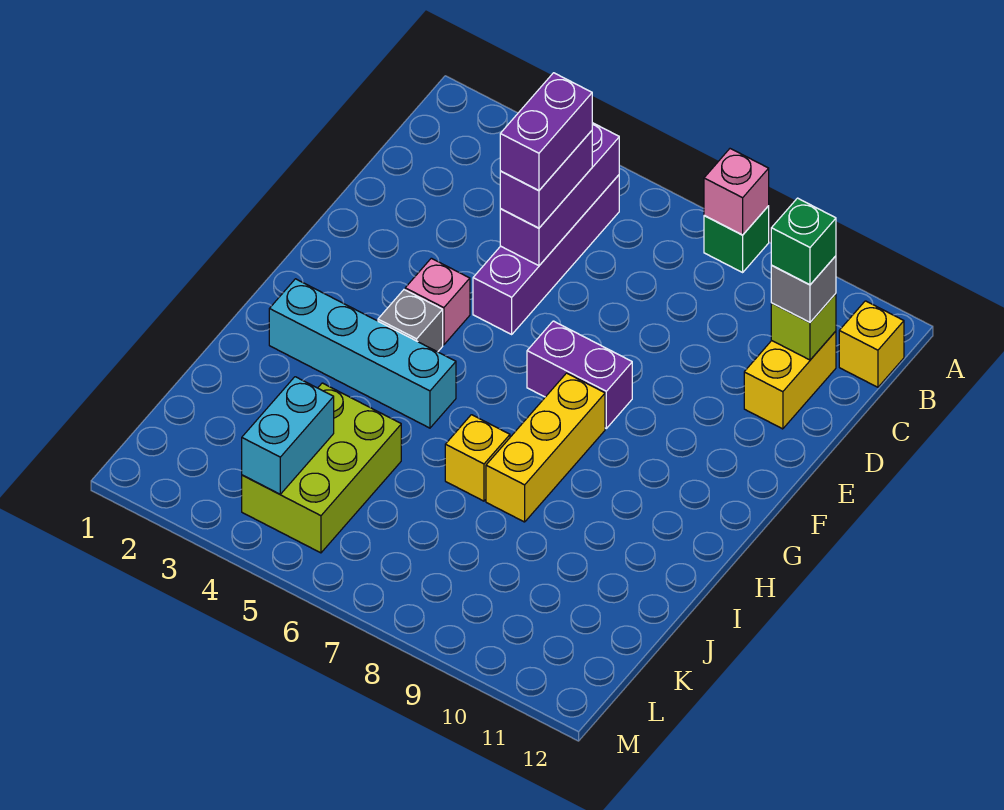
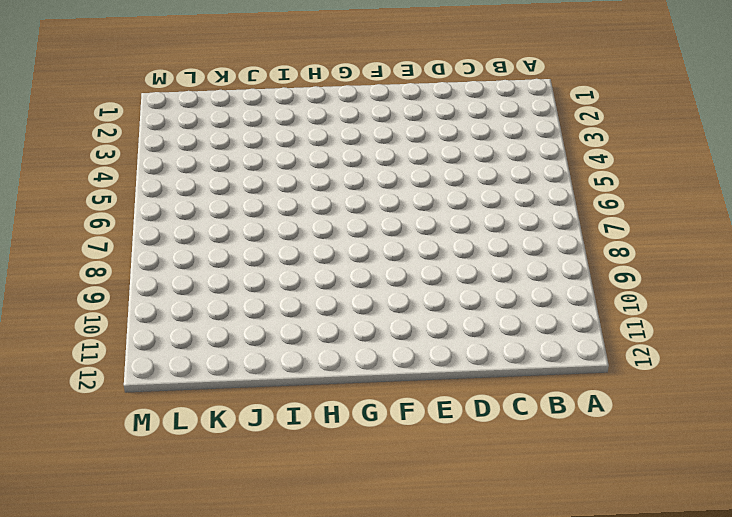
none -> green brick A8 level 1
none -> purple brick B5:E5 level 1
none -> yellow brick B12 level 1

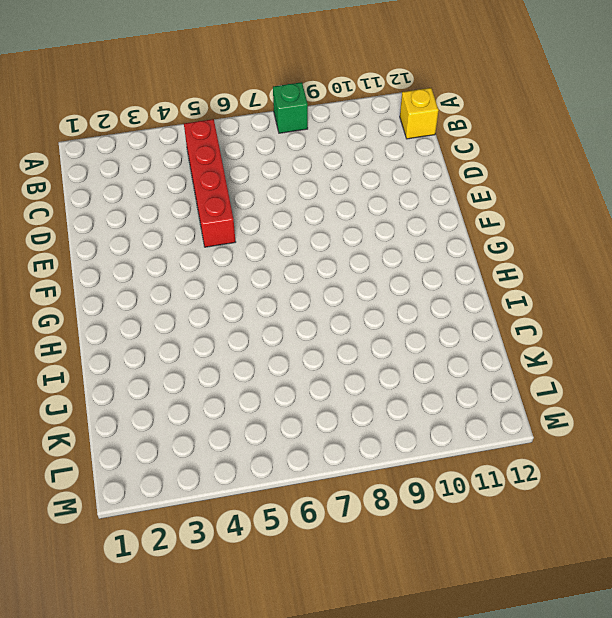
red brick B5:E5 level 1 -> purple brick B5:E5 level 1
none -> yellow brick C11:D11 level 1
none -> pink brick F4 level 1
none -> purple brick F7:F8 level 1

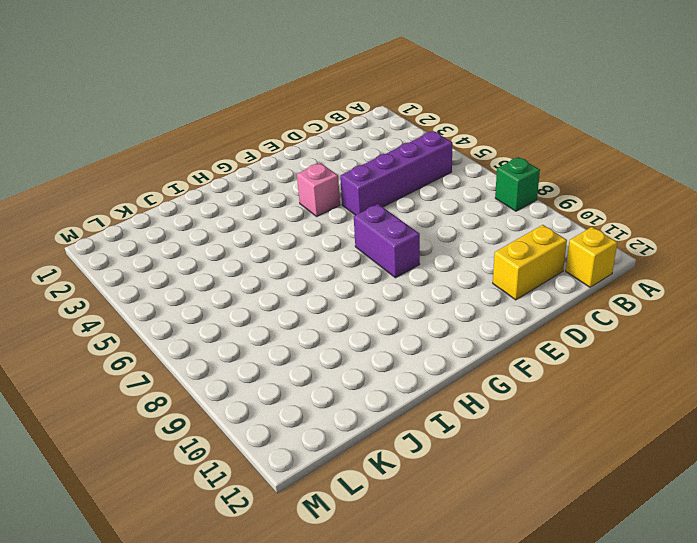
none -> grey brick G4 level 1
none -> yellow brick G8:I8 level 1
none -> cyan brick H2:H5 level 1

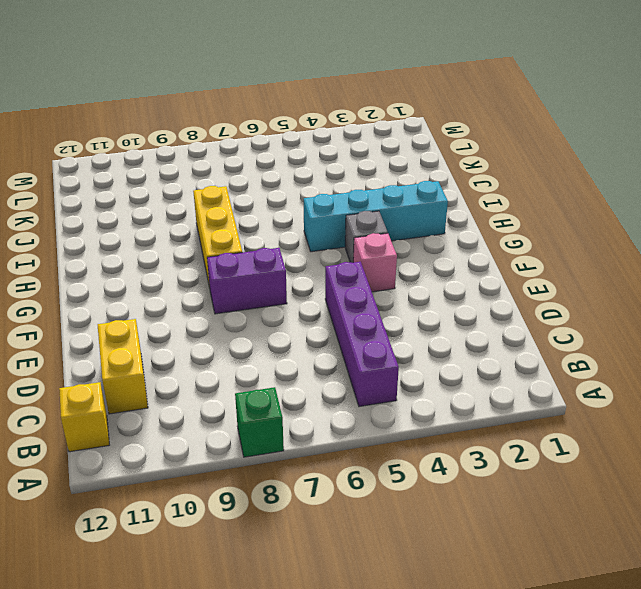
none -> yellow brick I7 level 1
none -> lime brick J4:L5 level 1
none -> pink brick A8 level 2

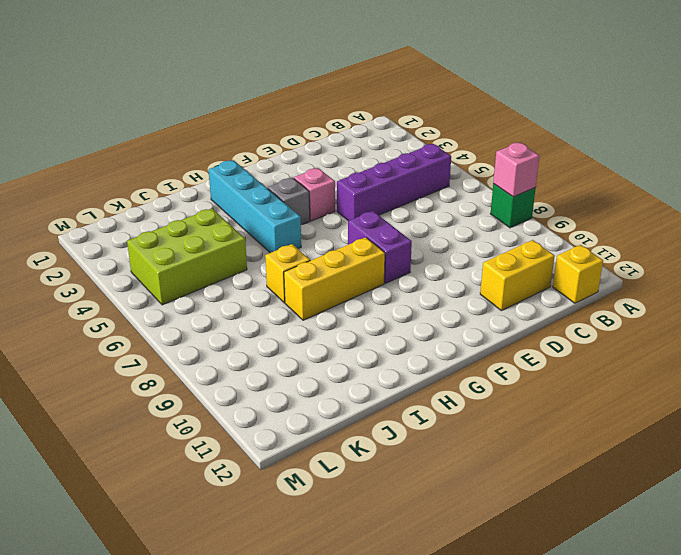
none -> purple brick B5:D5 level 2
none -> lime brick C11 level 2
none -> cyan brick K4:L4 level 2

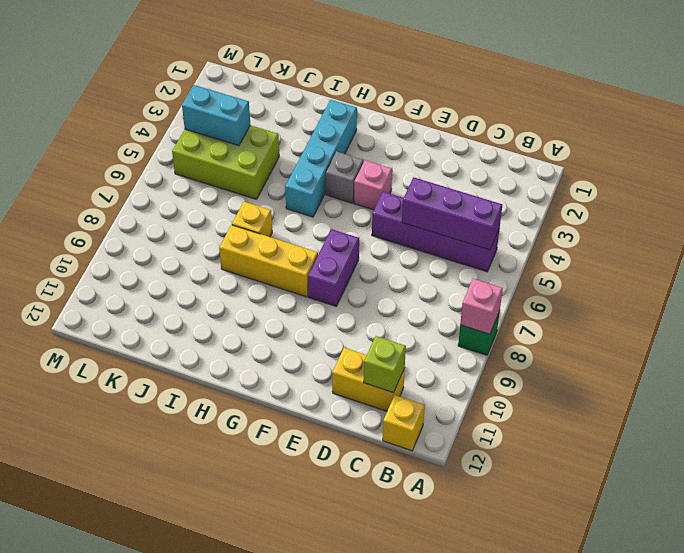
none -> purple brick C5:D5 level 3
none -> grey brick C11 level 3
none -> purple brick C5:D5 level 4

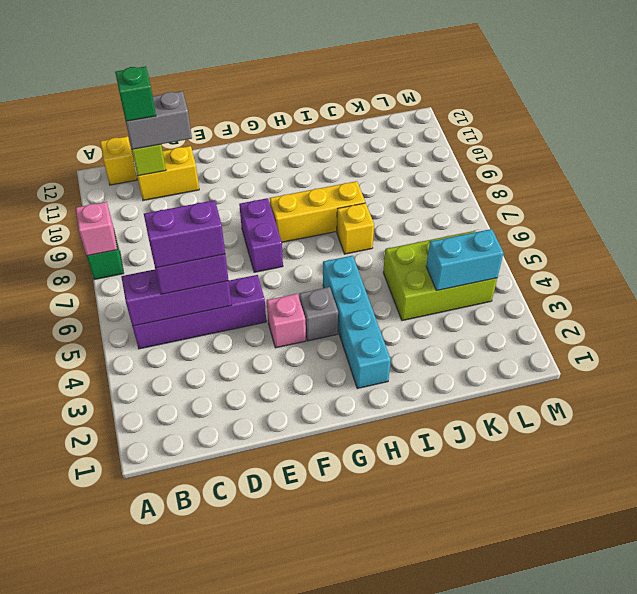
grey brick C11:D11 level 3 -> grey brick C11 level 3

